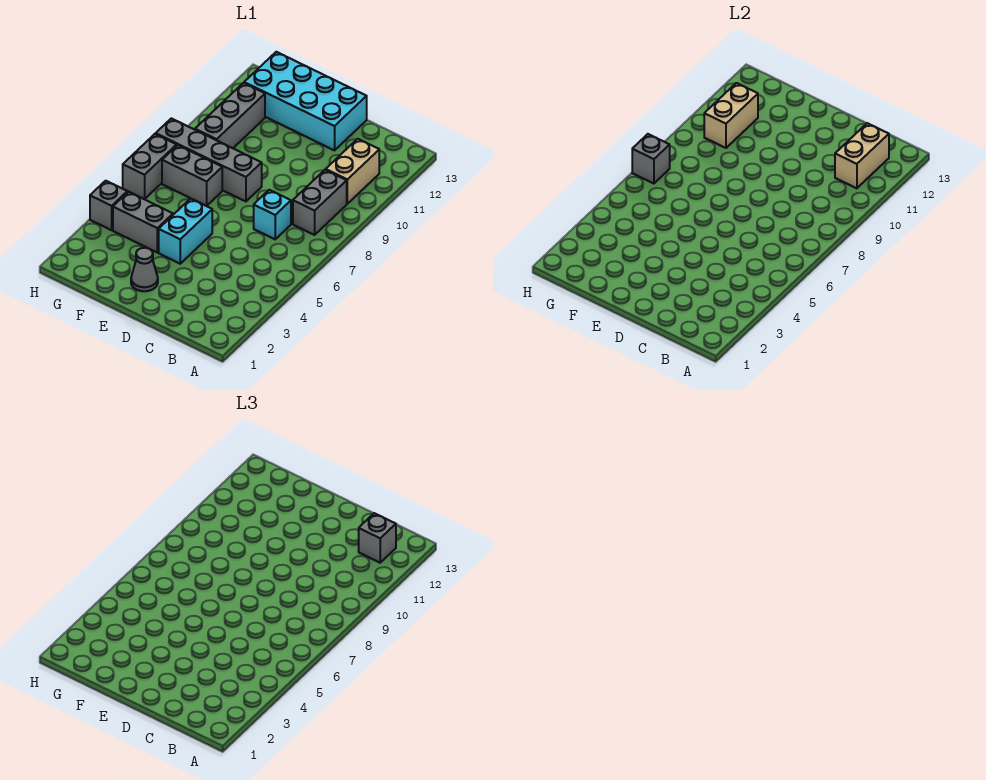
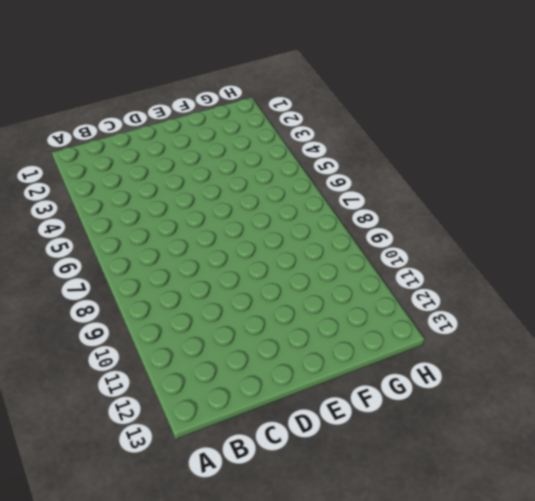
none -> grey brick B8:B9 level 1
none -> tan brick B10:B11 level 1
none -> cyan brick C7 level 1

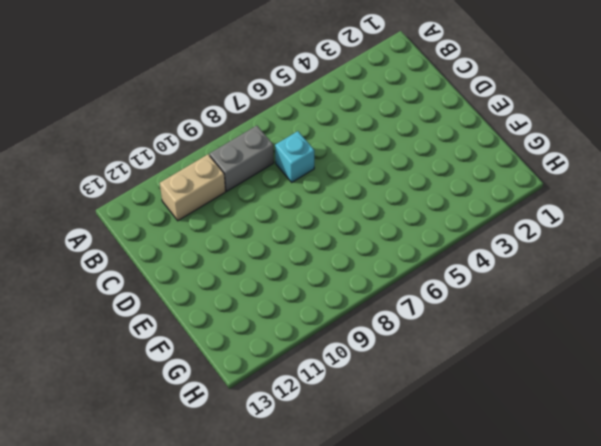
none -> cyan brick D12:G13 level 1
none -> grey cone E2 level 1
none -> cyan brick E4:E5 level 1

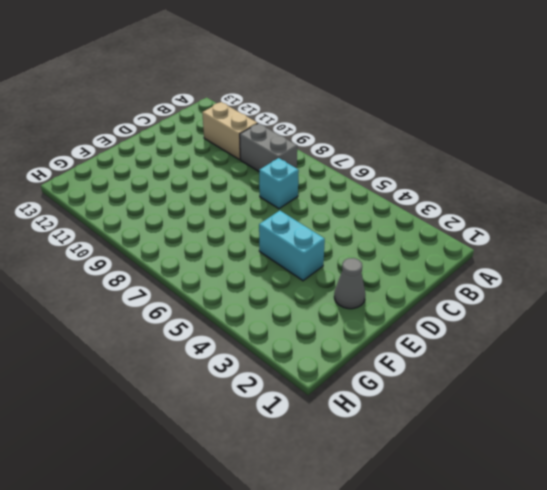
none -> cyan brick D12:G13 level 1
none -> grey brick E8:H8 level 1
none -> grey brick F4:G4 level 1

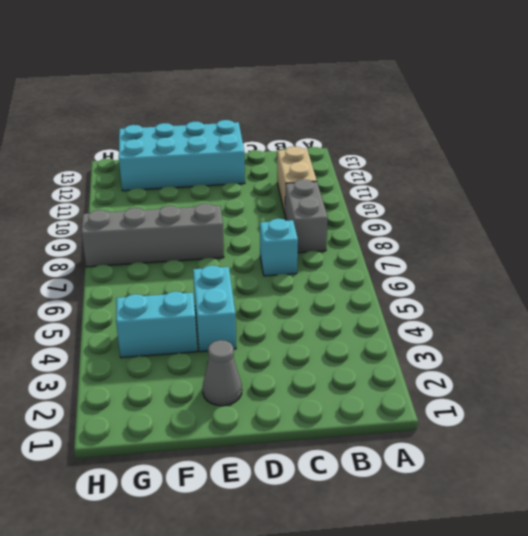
cyan brick F4:G4 level 1 -> grey brick F4:G4 level 1
none -> grey brick F7:G7 level 1
none -> grey brick G9:G11 level 1
none -> grey brick H4 level 1

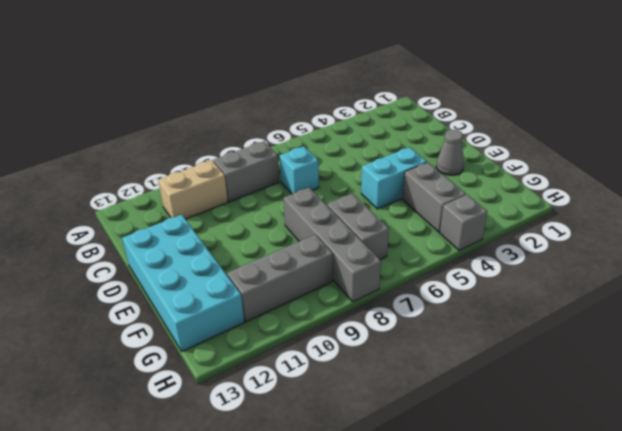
none -> grey brick H6:H7 level 1
none -> tan brick B11:B12 level 2
none -> tan brick G10:G11 level 2

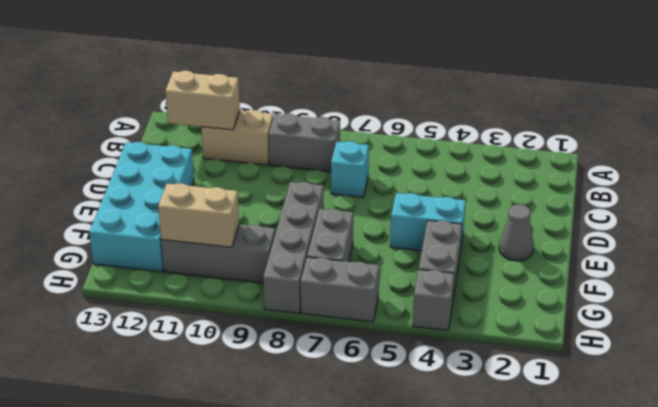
none -> grey brick H7 level 2
none -> grey brick B12 level 3

